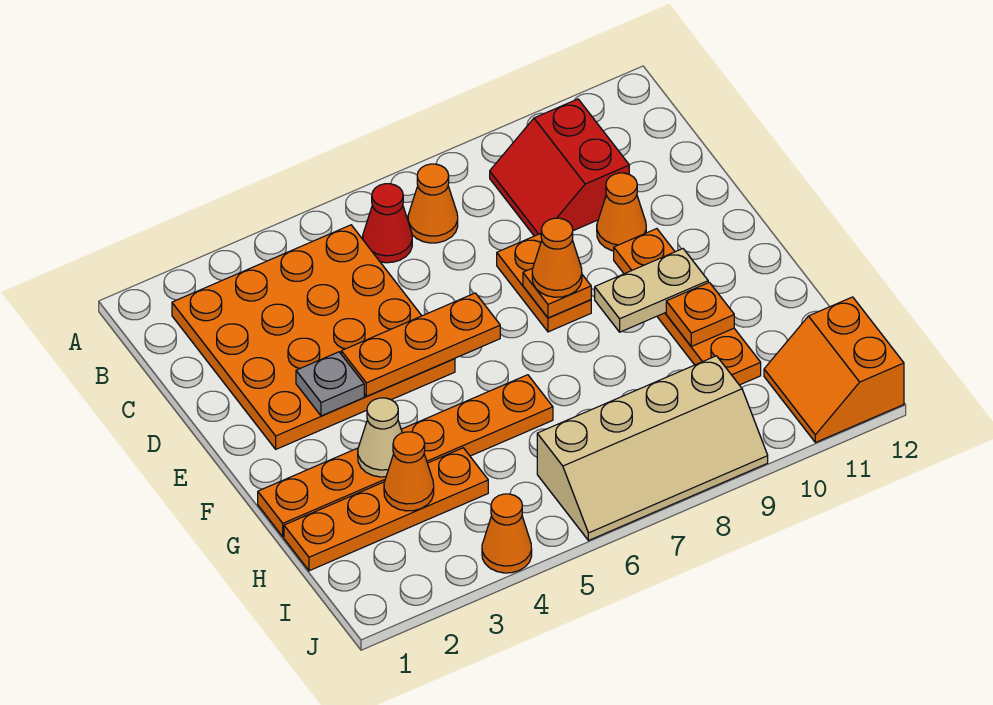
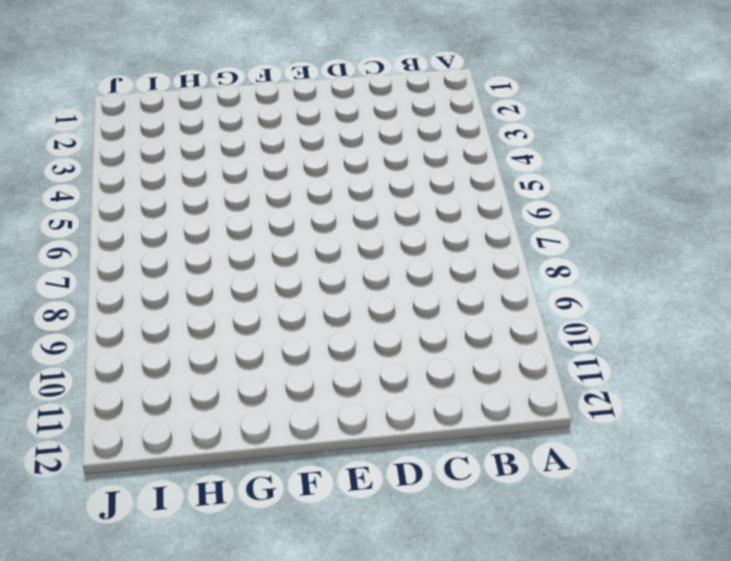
none -> orange plate B2:E5 level 1
none -> red cone B6 level 1
none -> orange cone B7 level 1

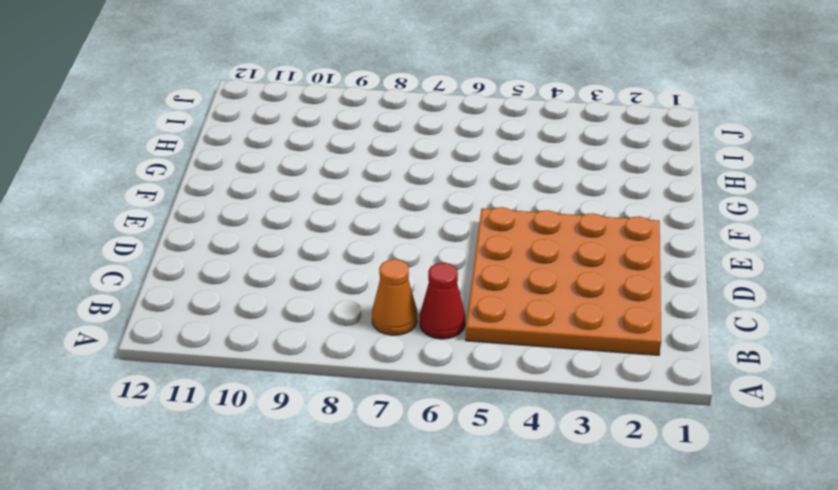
none -> red slope B9:C10 level 1 top 10
none -> orange plate D8:E8 level 1
none -> orange cone D10 level 1

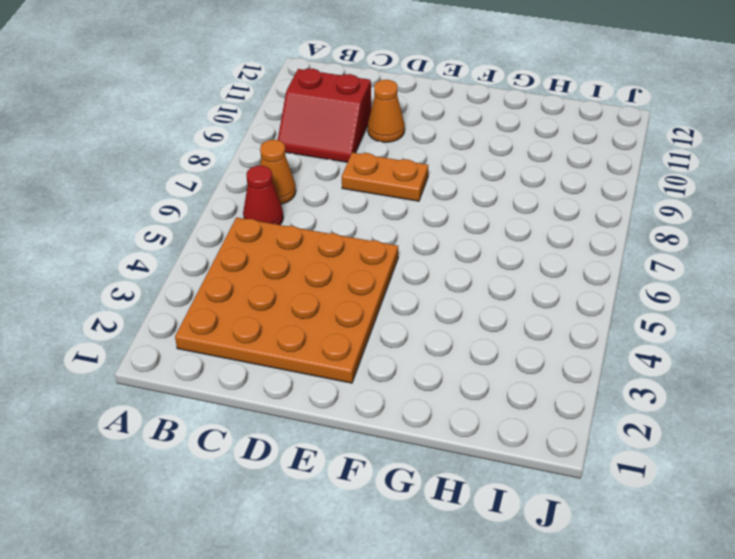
none -> orange plate E10:H10 level 1
none -> orange plate G1:G6 level 1
none -> orange plate H1:H4 level 1

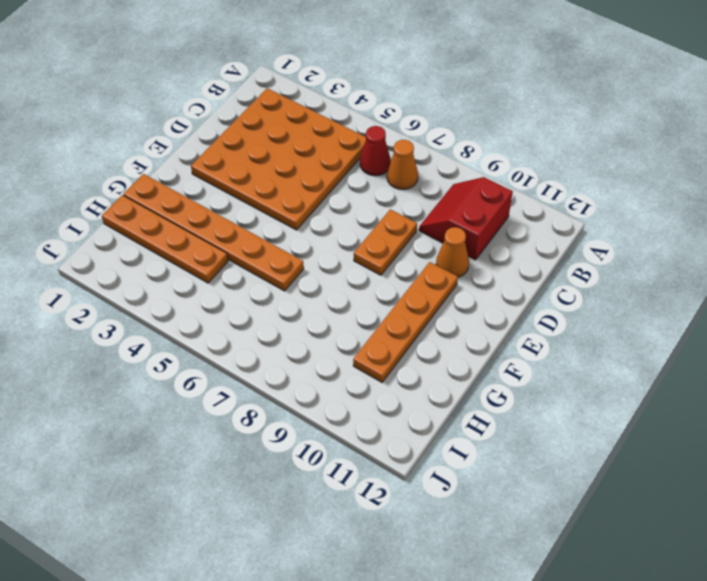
none -> tan slope I6:J9 level 1 top I
none -> orange slope I11:J12 level 1 top 12
none -> orange cone J4 level 1

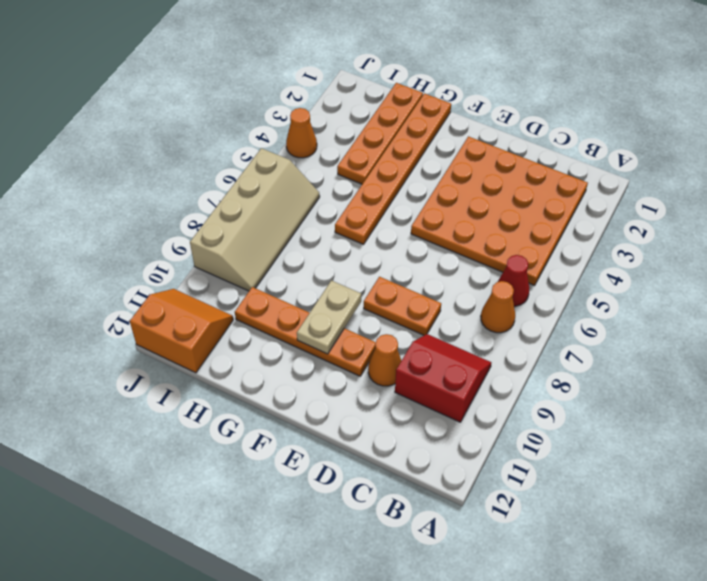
tan slope I6:J9 level 1 top J -> tan slope I6:J9 level 1 top I
none -> grey plate E3 level 2
none -> orange plate E4:E6 level 2
none -> orange plate E8 level 2

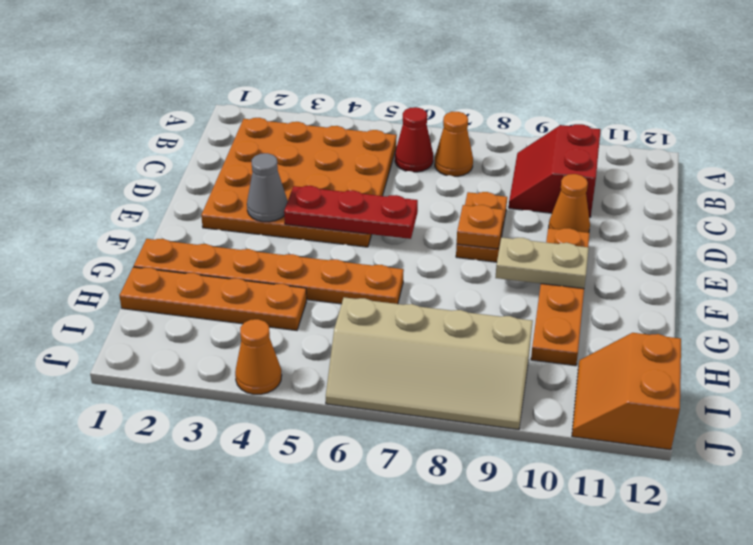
grey cone E3 level 2 -> grey plate E3 level 2
red plate E4:E6 level 2 -> orange plate E4:E6 level 2
none -> tan cone G3 level 2
none -> orange plate G10 level 2
none -> orange cone H3 level 2

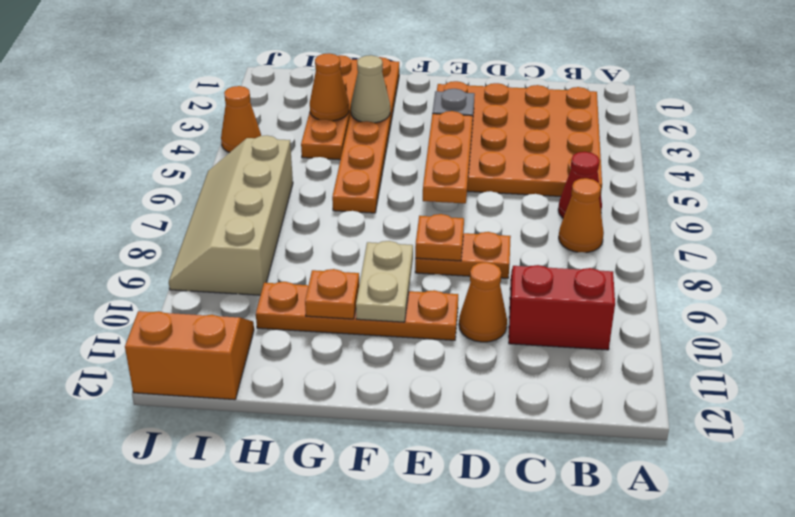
none -> orange cone E8 level 3

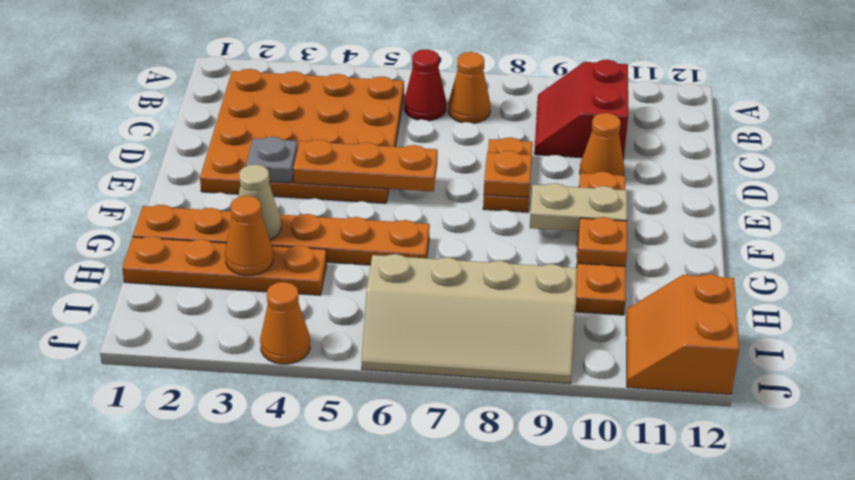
none -> orange cone E8 level 3

